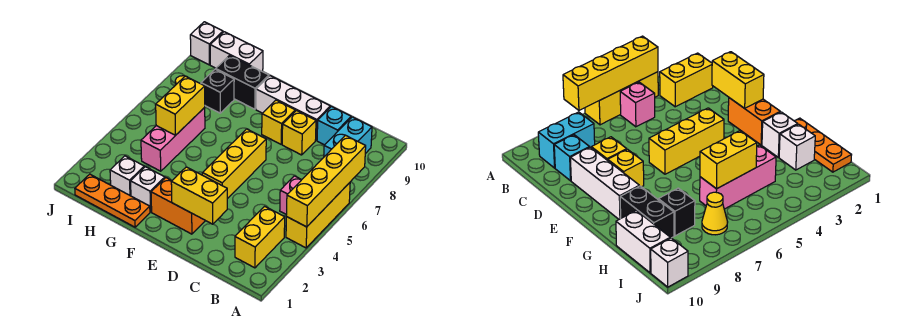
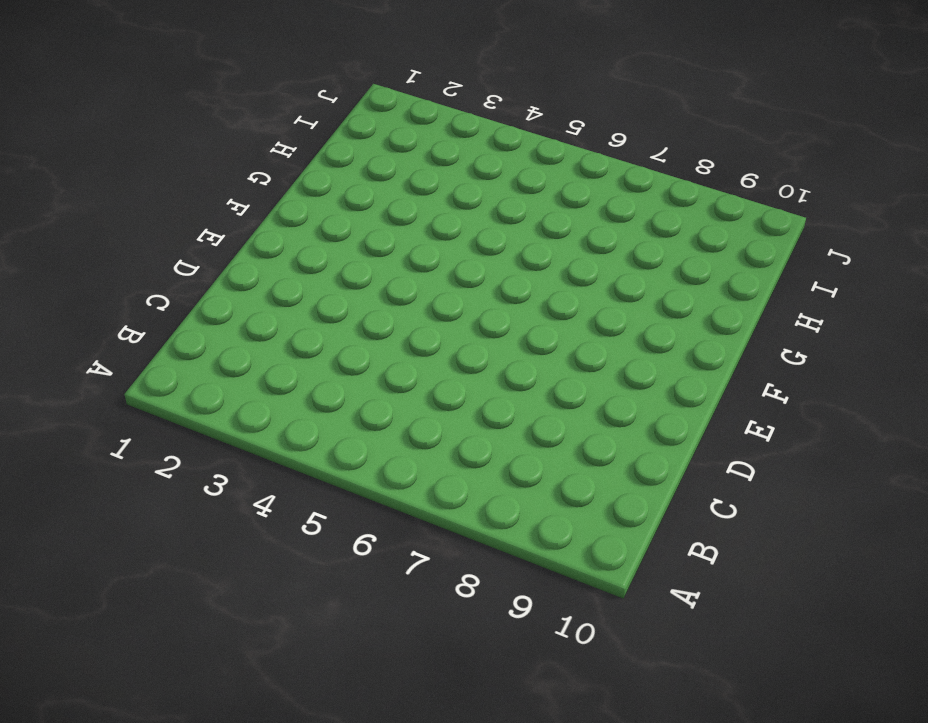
none -> yellow brick A4:A6 level 1
none -> yellow brick B2:B3 level 1
none -> pink brick B5 level 1

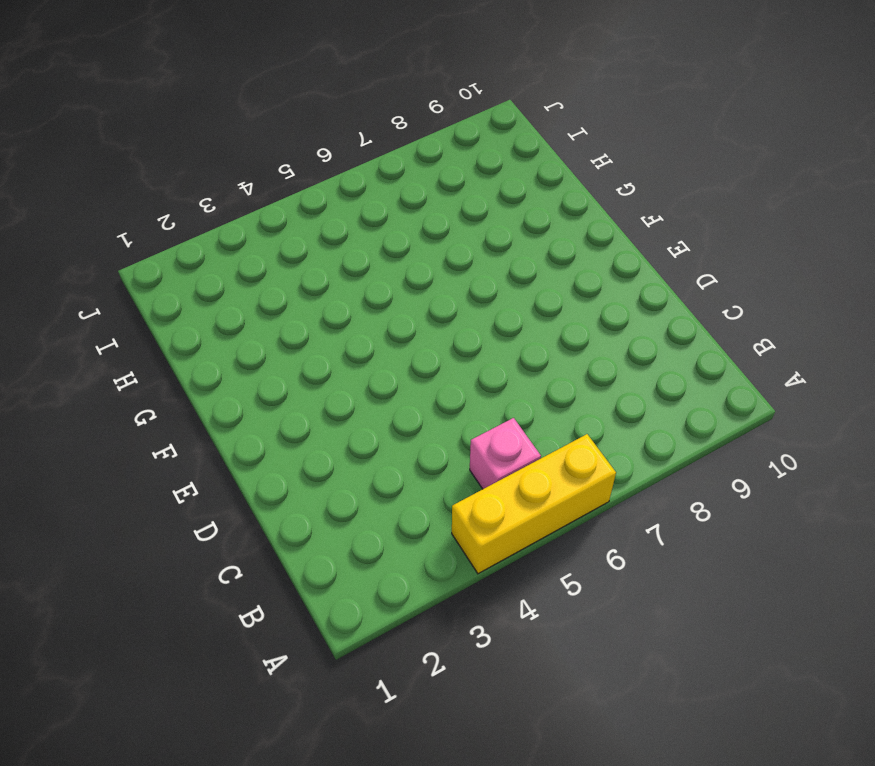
none -> yellow brick B2:B3 level 1
none -> cyan brick B8:B9 level 1
none -> cyan brick C9 level 1

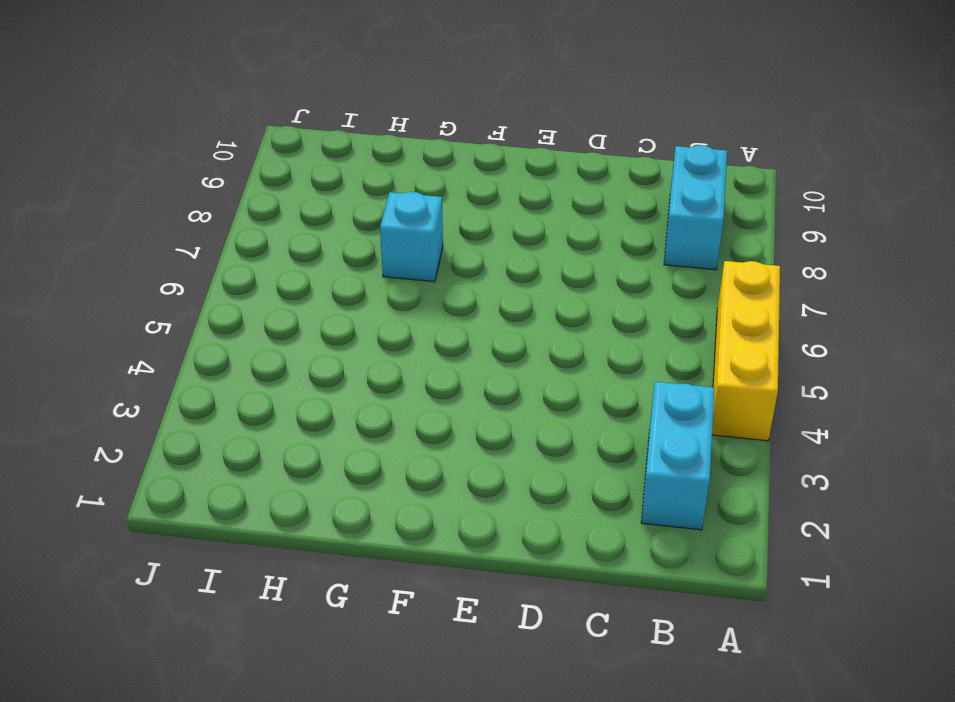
cyan brick B2:B3 level 1 -> yellow brick B2:B3 level 1
cyan brick G7 level 1 -> cyan brick C9 level 1
none -> pink brick B5 level 1
none -> yellow brick D8 level 1
none -> white brick D9:F9 level 1

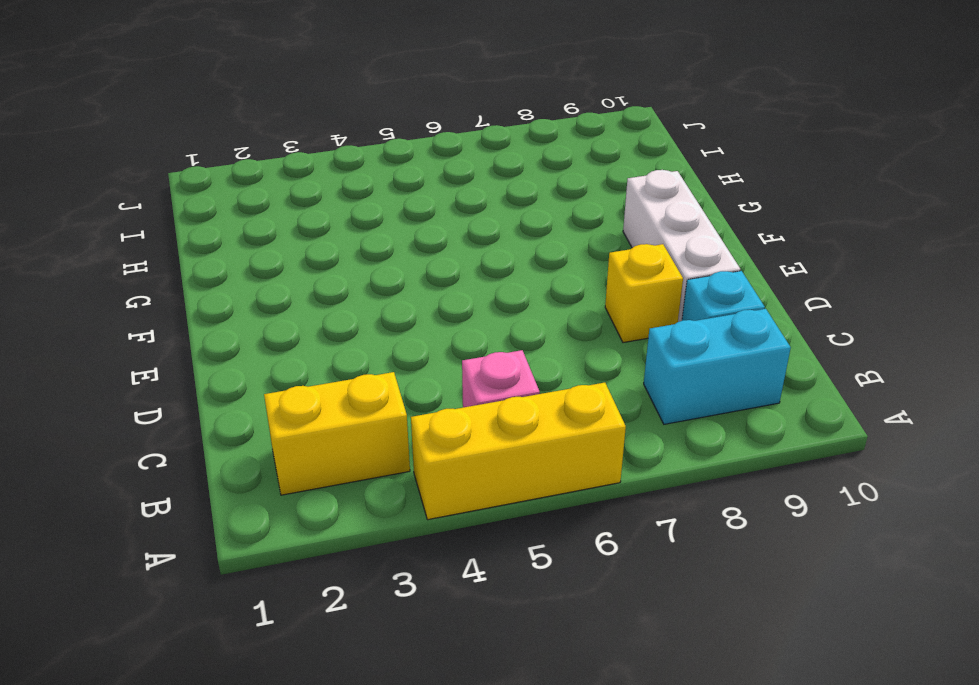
none -> orange brick E2:F2 level 1
none -> yellow brick E4:E6 level 1
none -> yellow brick E8 level 1

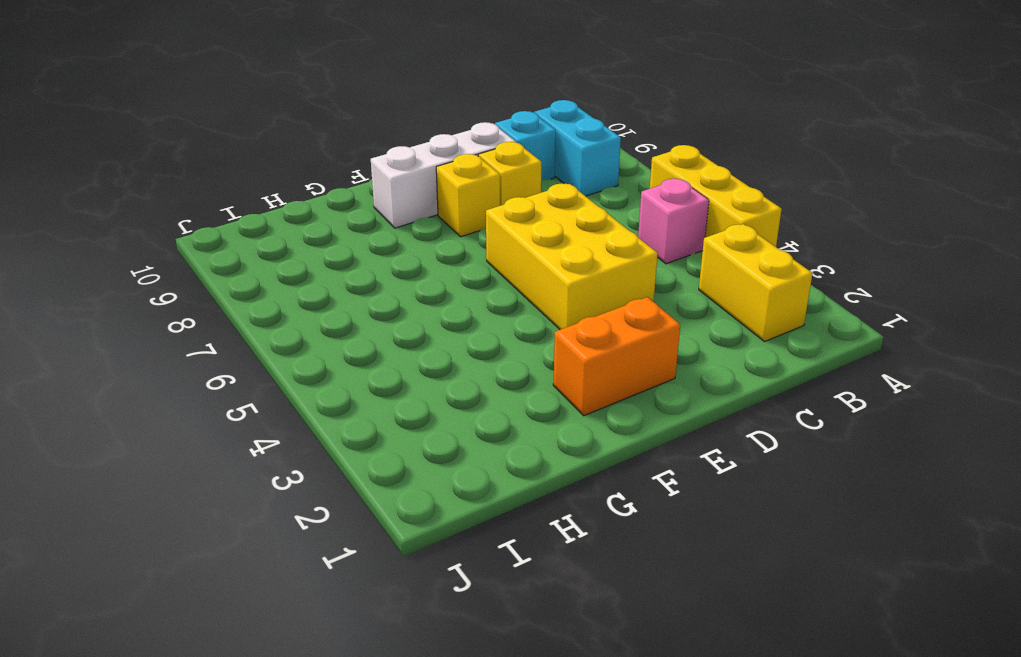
yellow brick D4:E6 level 1 -> yellow brick E4:E6 level 1
none -> orange plate G1:I1 level 1
none -> white brick G2 level 1
none -> black brick G9:H9 level 1

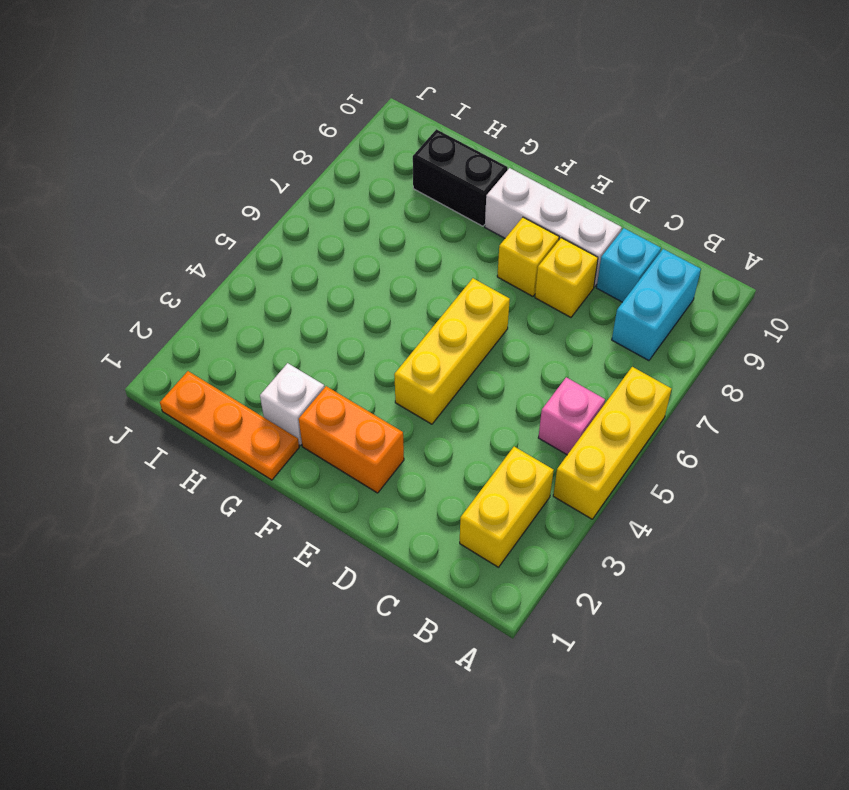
none -> white brick H2 level 1
none -> pink brick H4:H6 level 1
none -> black brick H8 level 1

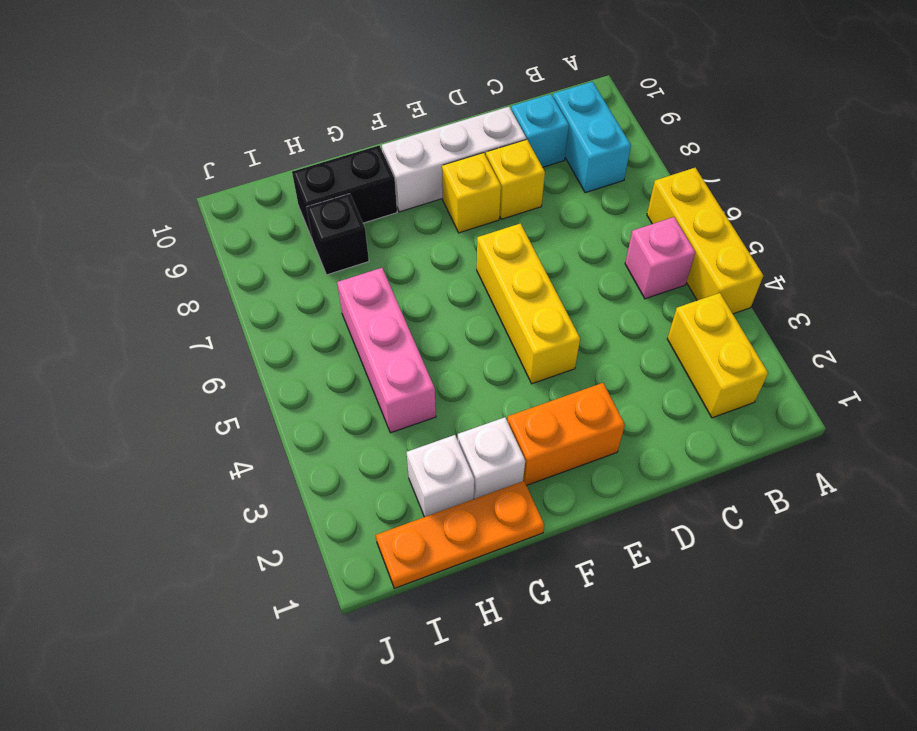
none -> white brick H10:I10 level 1
none -> yellow cone I7 level 1
none -> white brick J10 level 1

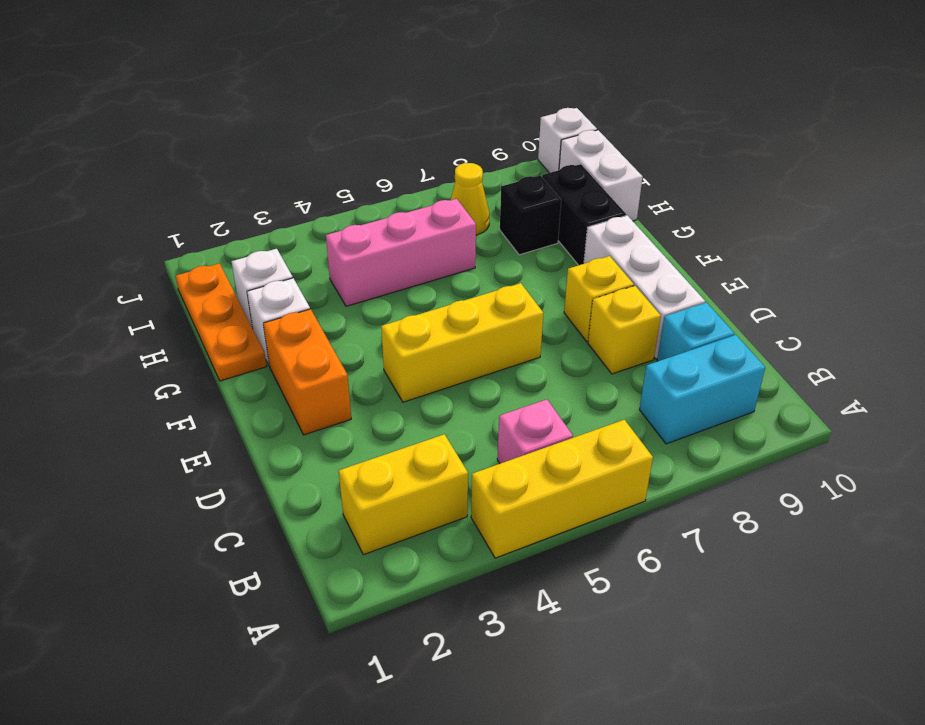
none -> yellow brick A4:A7 level 2
none -> yellow brick D2:E2 level 2
none -> yellow brick H5:H6 level 2

